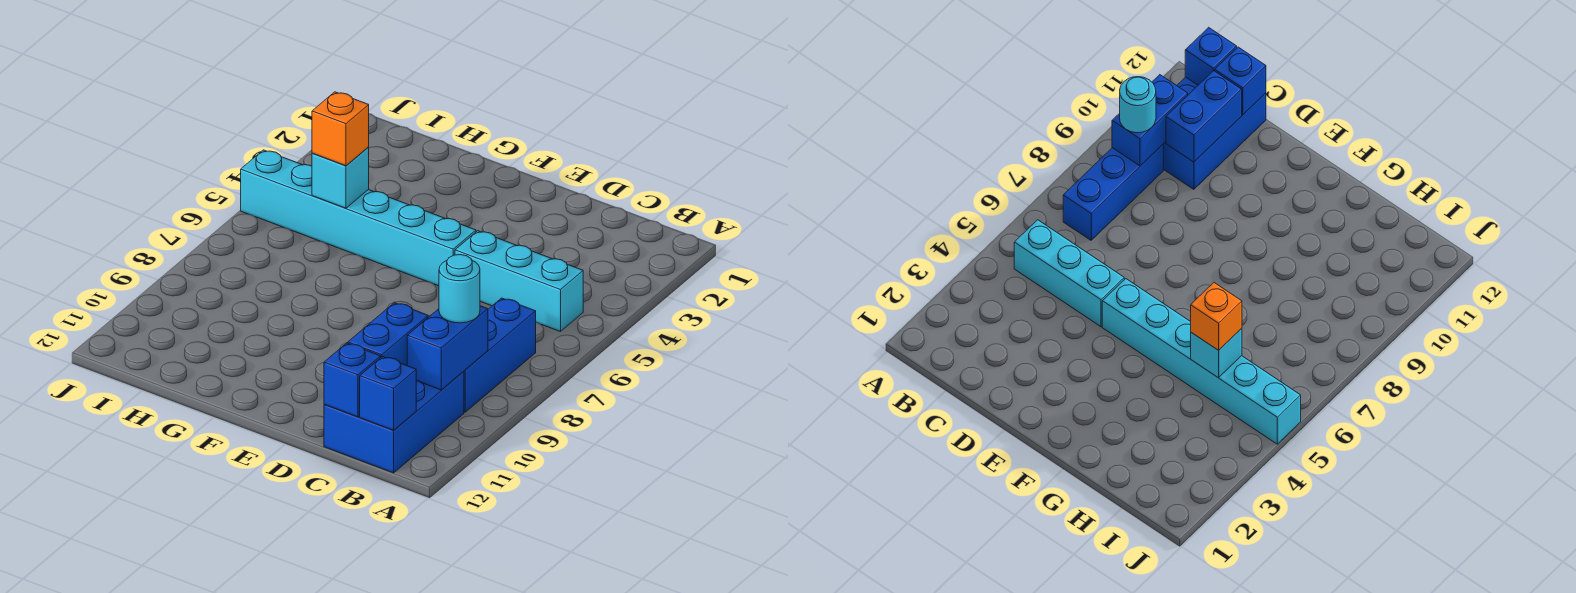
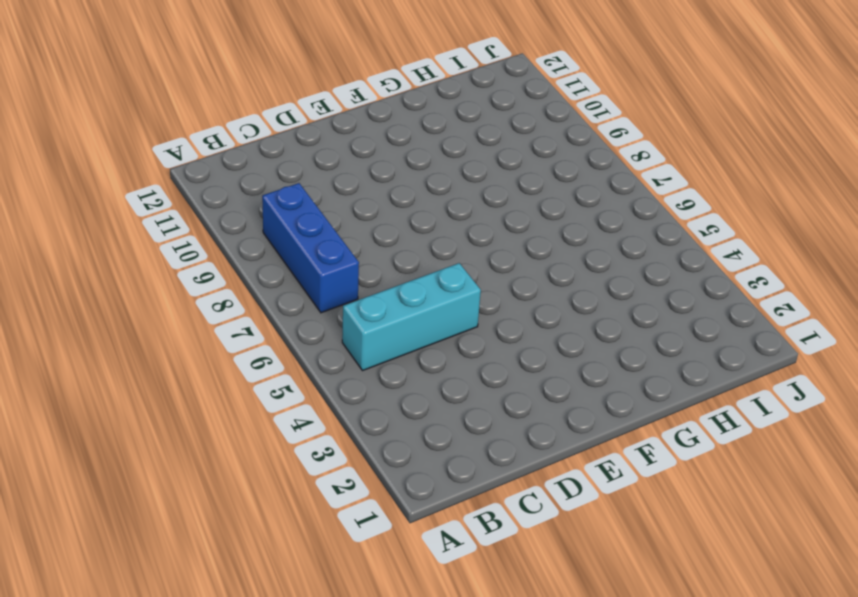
none -> blue brick B10:C12 level 1
none -> cyan brick E5:J5 level 1

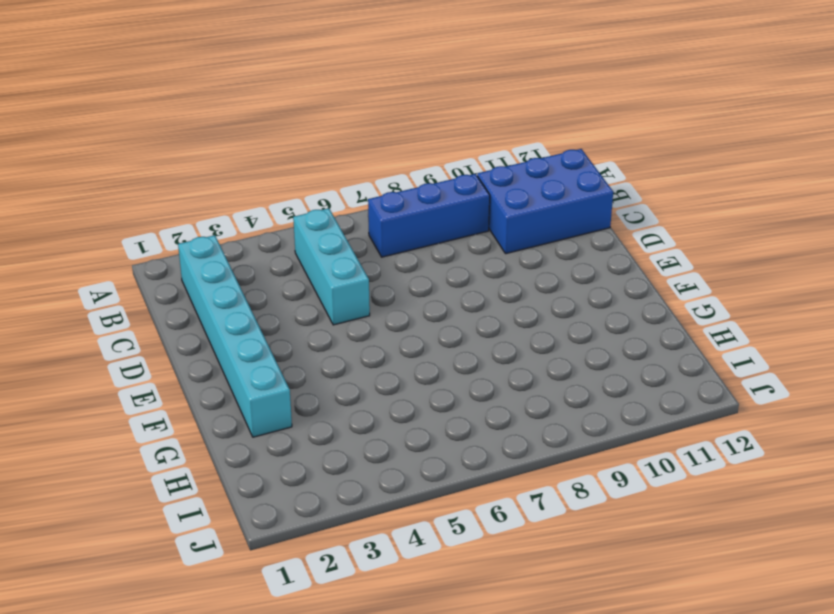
cyan brick B2:G2 level 1 -> cyan brick E5:J5 level 1
none -> blue brick B9:B10 level 2
none -> blue brick B12 level 2

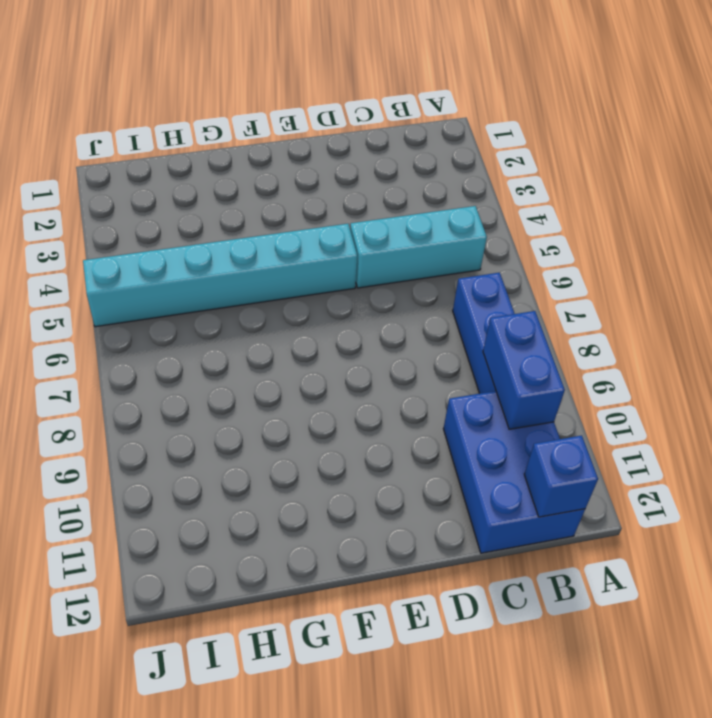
none -> blue brick C10:C11 level 2
none -> blue brick C12 level 2

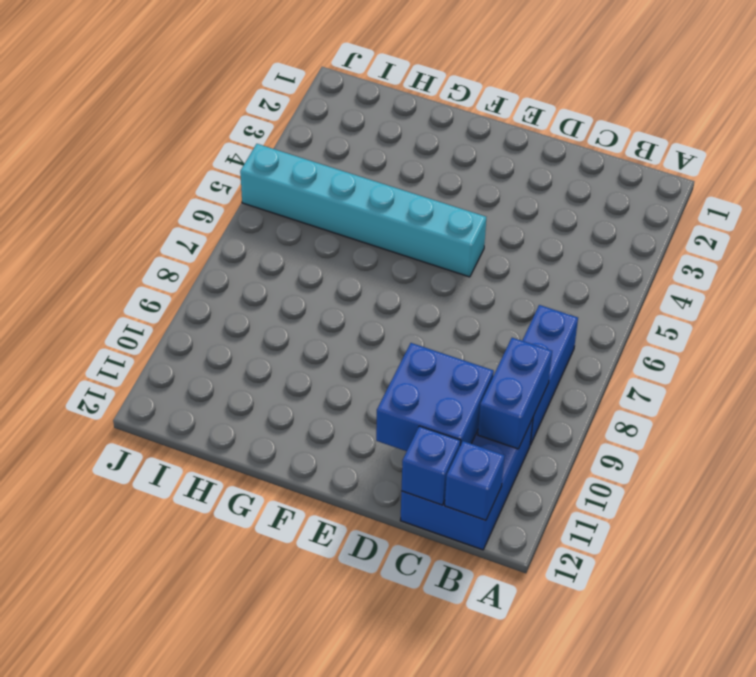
blue brick C10:D11 level 2 -> blue brick C10:C11 level 2
none -> cyan brick B5:D5 level 1
none -> cyan brick H5 level 2

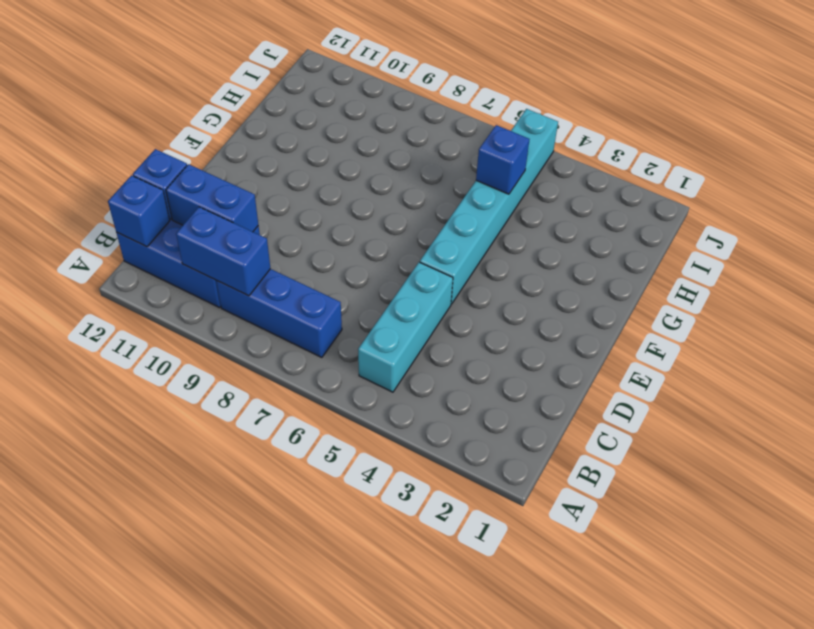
blue brick H5 level 2 -> cyan brick H5 level 2
none -> cyan round brick B9 level 3
none -> orange brick H5 level 3

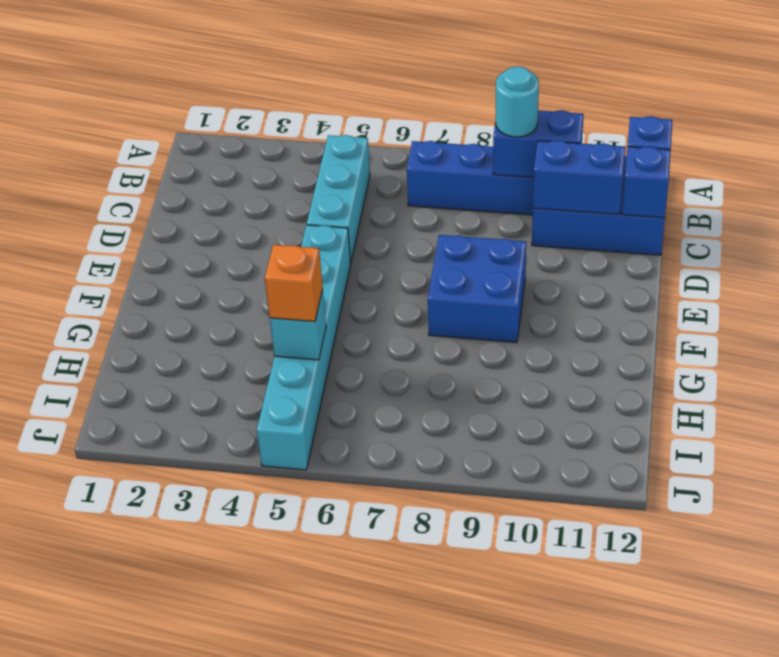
blue brick E8:F9 level 1 -> none

